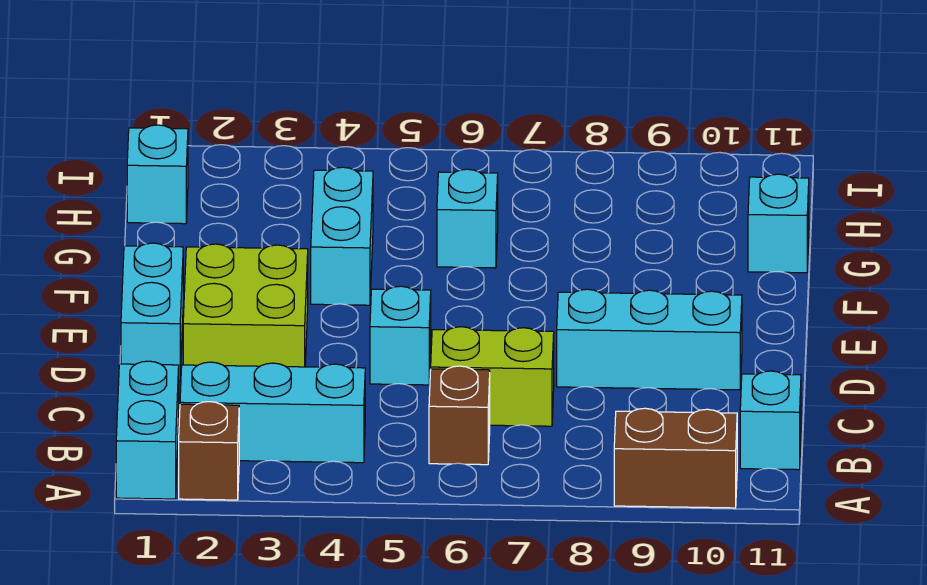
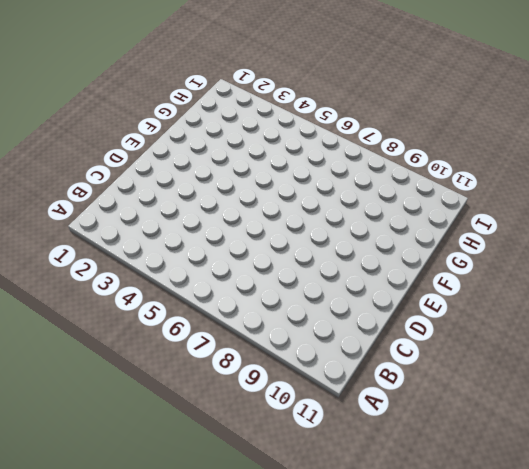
none -> cyan brick A1:B1 level 1
none -> brown brick A2 level 1
none -> brown brick A9:A10 level 1

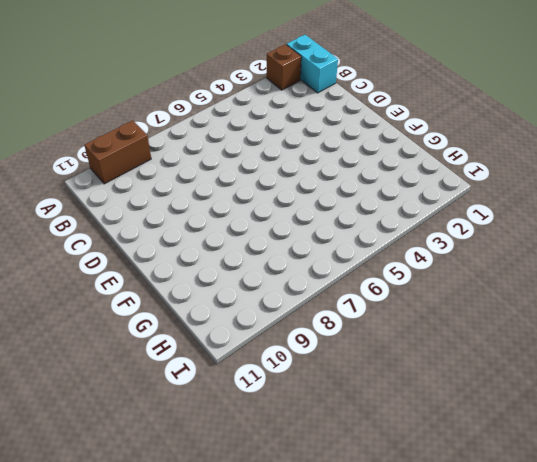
none -> cyan brick B2:B4 level 1
none -> brown brick B6 level 1
none -> cyan brick B11 level 1

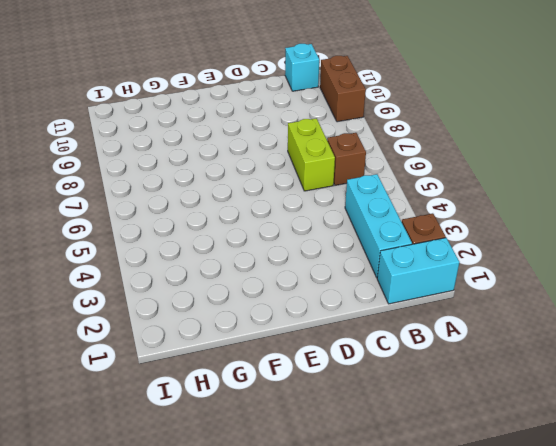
none -> cyan brick D1:E1 level 1
none -> lime brick D2:E3 level 1
none -> cyan brick D5 level 1

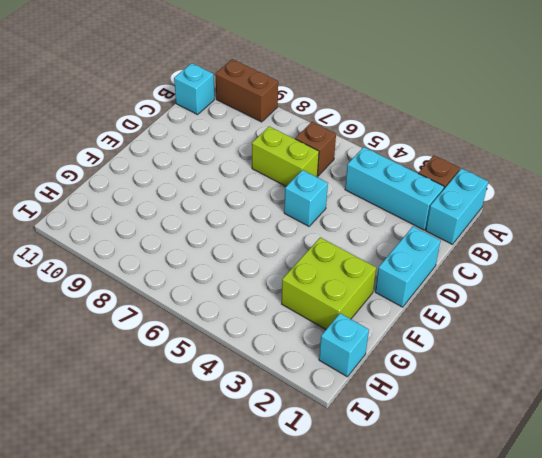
lime brick F2:G3 level 1 -> lime brick D2:E3 level 1
none -> cyan brick D8:D10 level 1
none -> cyan brick F4:G4 level 1
none -> cyan brick G6 level 1

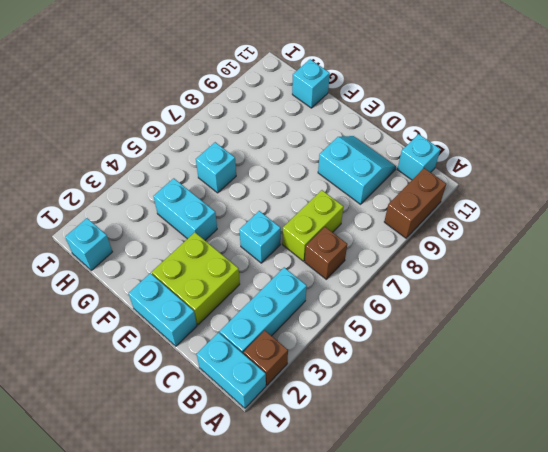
cyan slope C9:D10 level 1 top 9 -> cyan brick D8:D10 level 1

